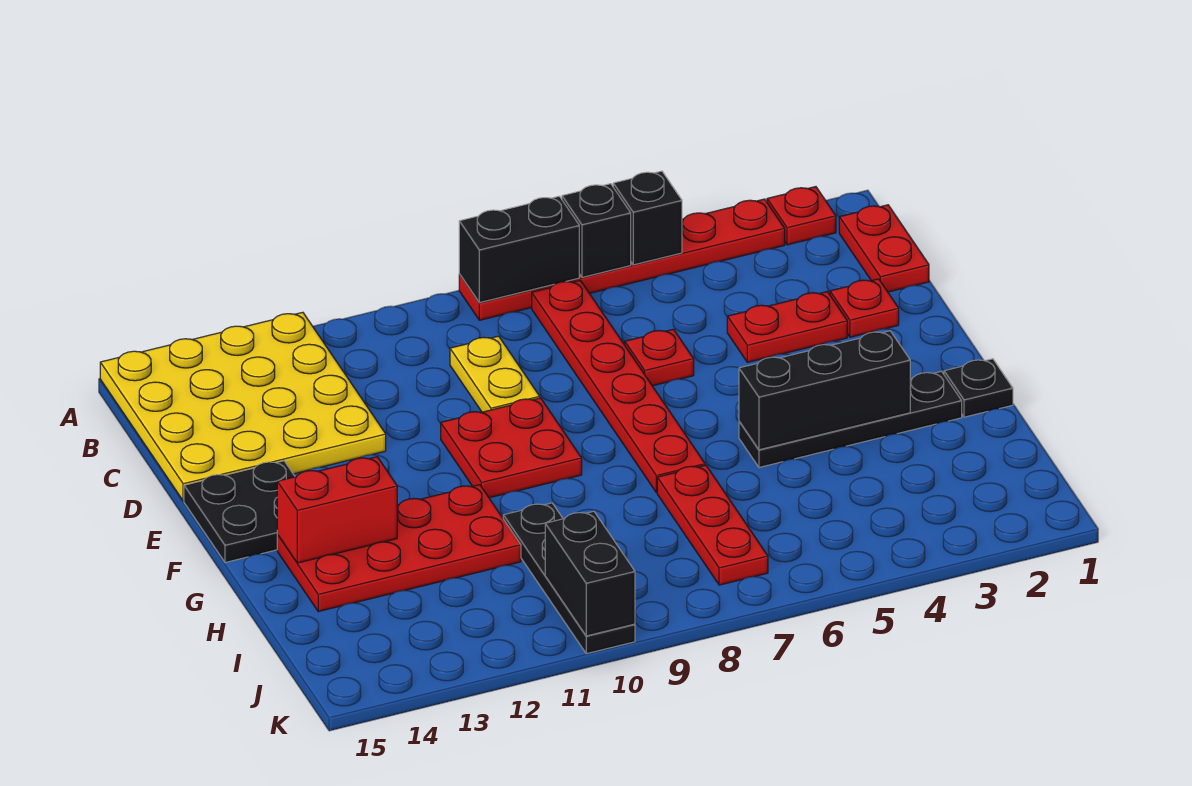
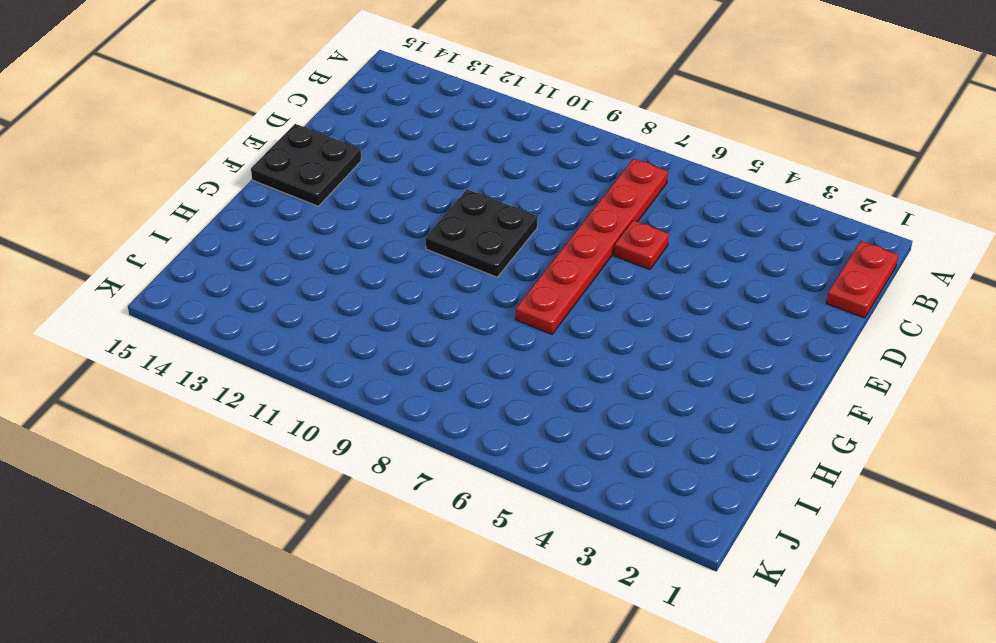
black plate E9:F10 level 1 -> red plate E9:F10 level 1
none -> red plate A2 level 1
none -> red plate A3:A8 level 1
none -> yellow plate A12:D15 level 1

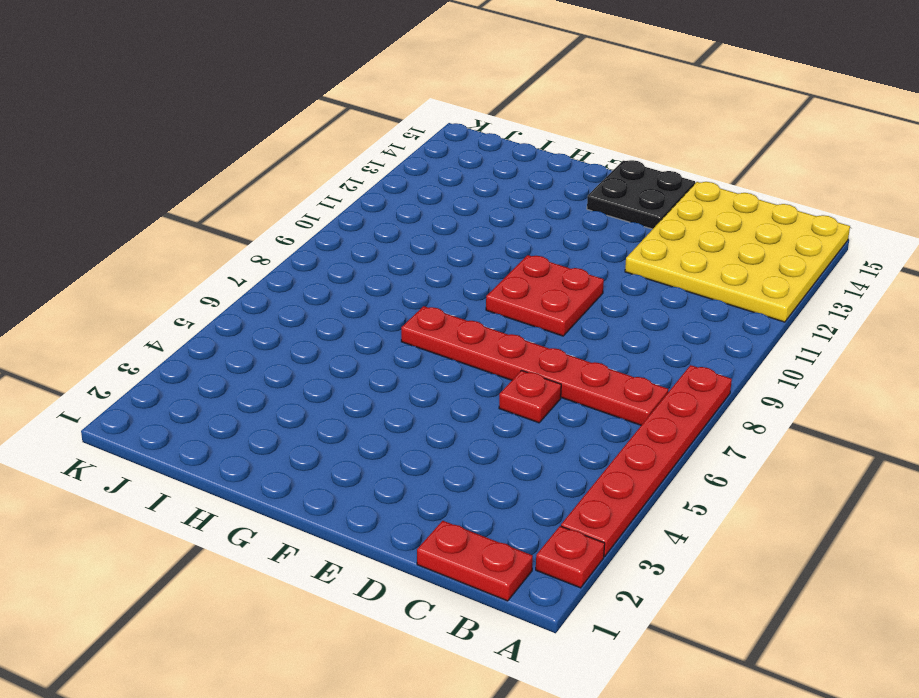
none -> yellow plate C9:D9 level 1
none -> red plate D2 level 1
none -> red plate D3:D4 level 1

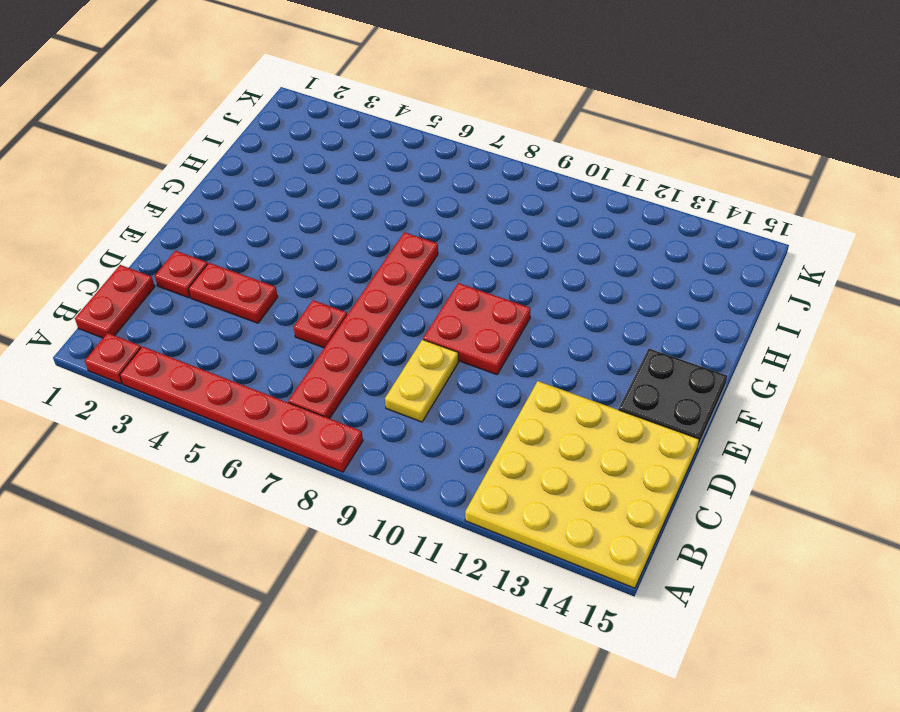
none -> black plate G1 level 1
none -> black plate G2:G5 level 1
none -> red plate G11:H14 level 1

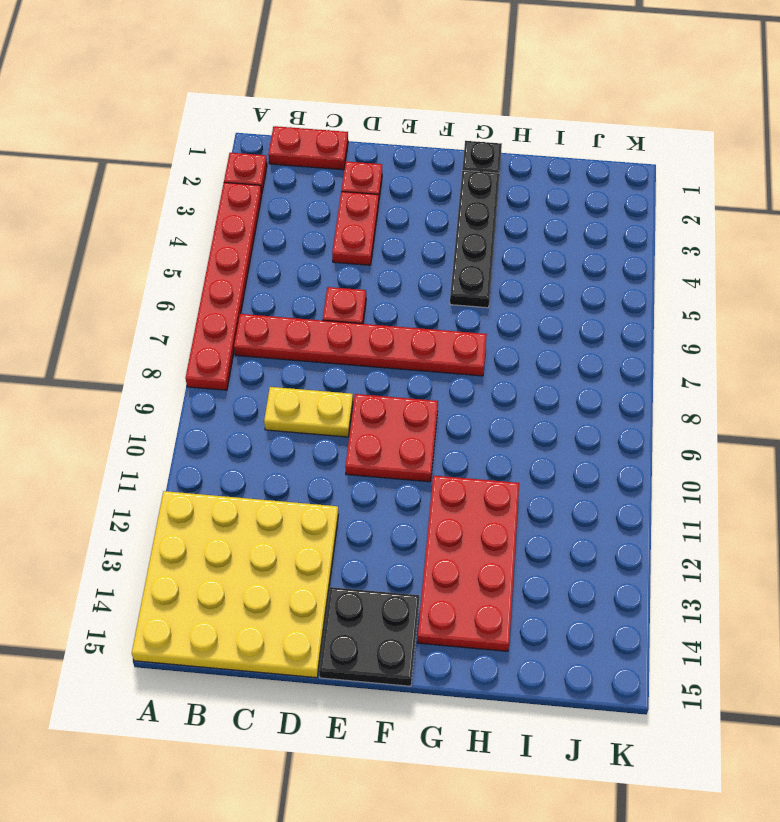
none -> red plate H7:J7 level 1
none -> black plate H10:K10 level 1
none -> black brick A5 level 2

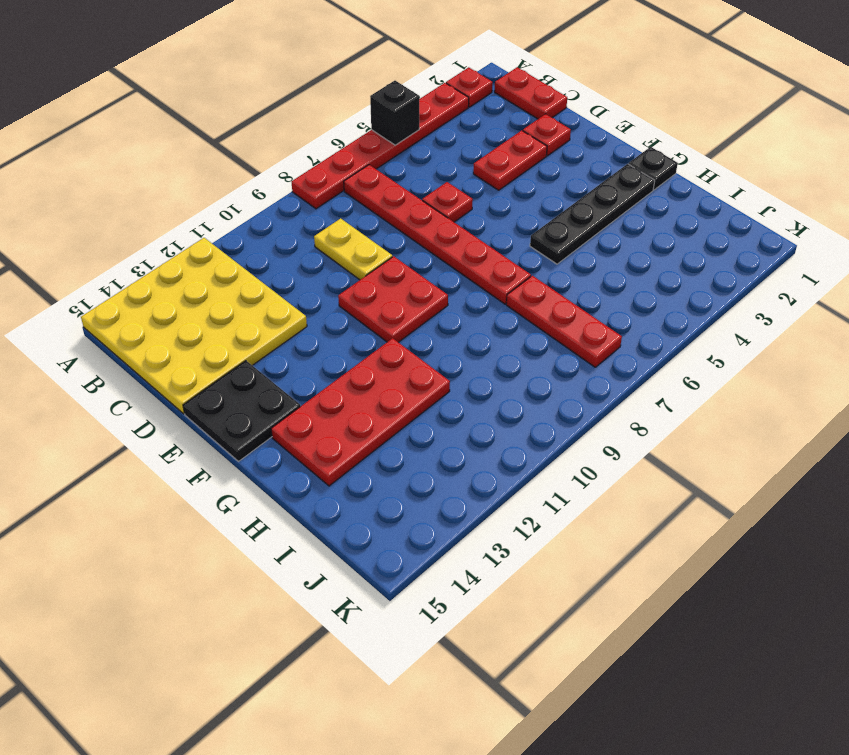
none -> black plate H10:K10 level 1
none -> black brick A6 level 2
none -> black brick A7:A8 level 2

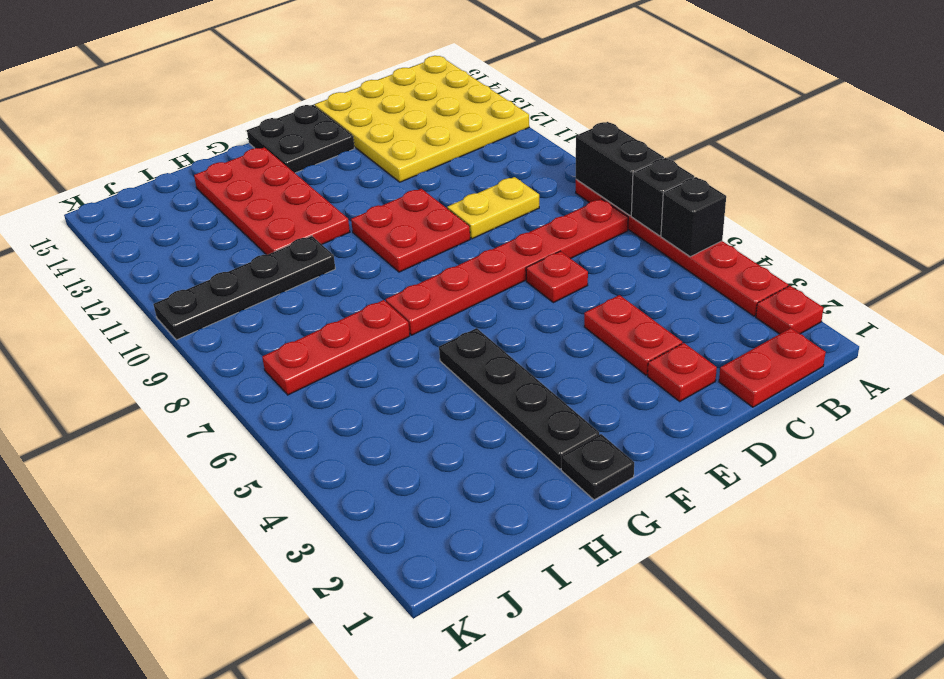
none -> black brick G3:G5 level 2
none -> red brick G13:G14 level 2
none -> black brick J10:K10 level 2

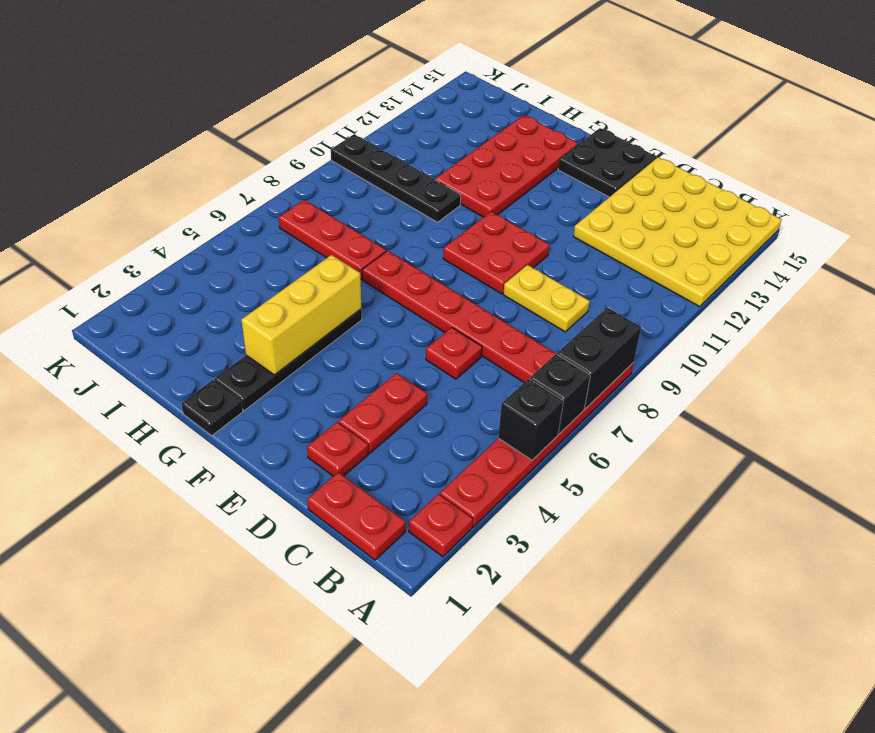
yellow brick G3:G5 level 2 -> black brick G3:G5 level 2
none -> red brick G13:G14 level 2
none -> black brick J10:K10 level 2

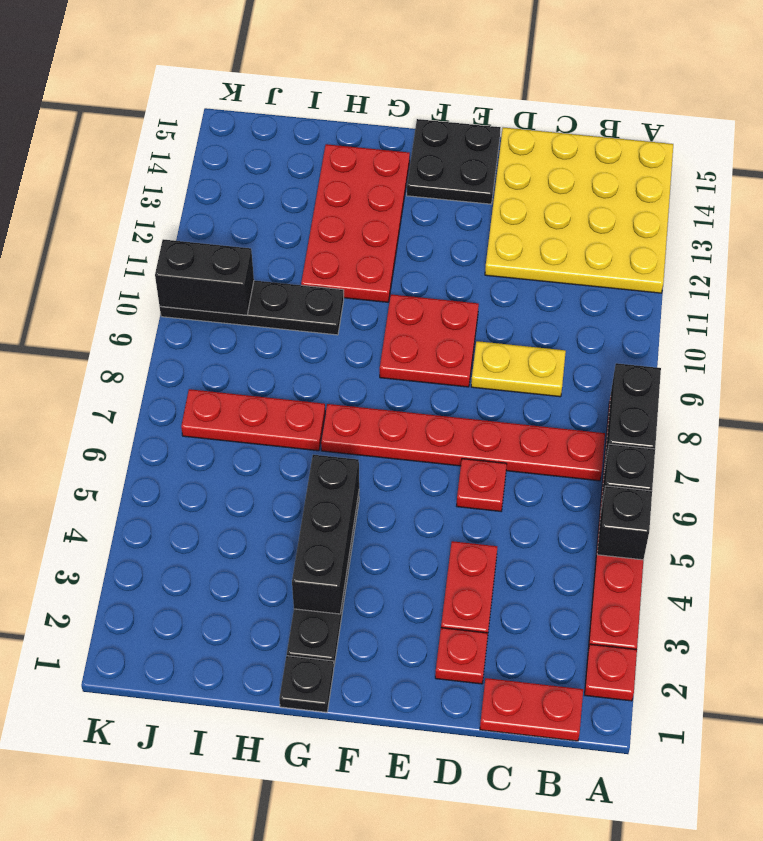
none -> red brick G13:G14 level 2

